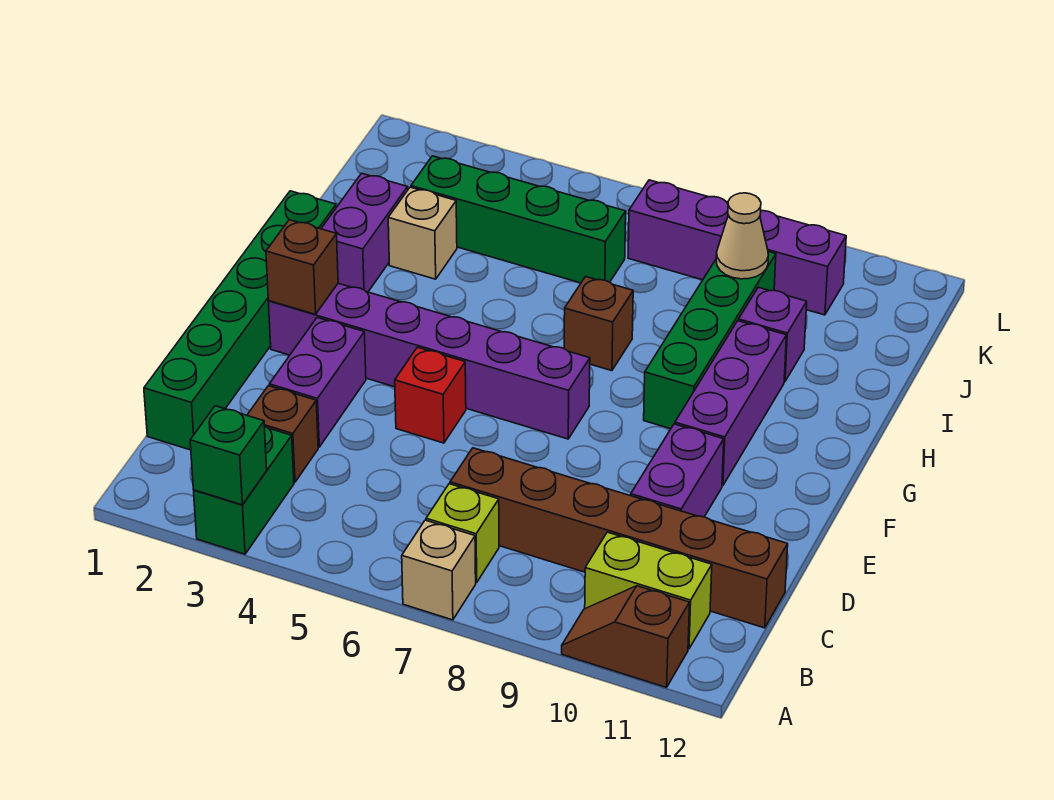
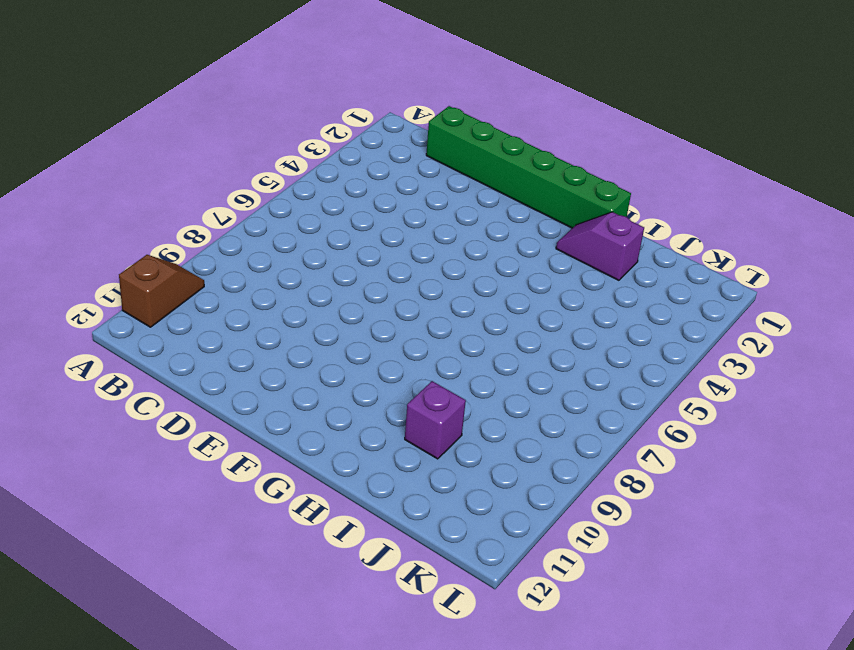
purple slope H2:I2 level 1 top I -> purple brick H2:I2 level 1
none -> green brick A3:B3 level 1
none -> tan brick A7 level 1
none -> lime brick B7 level 1

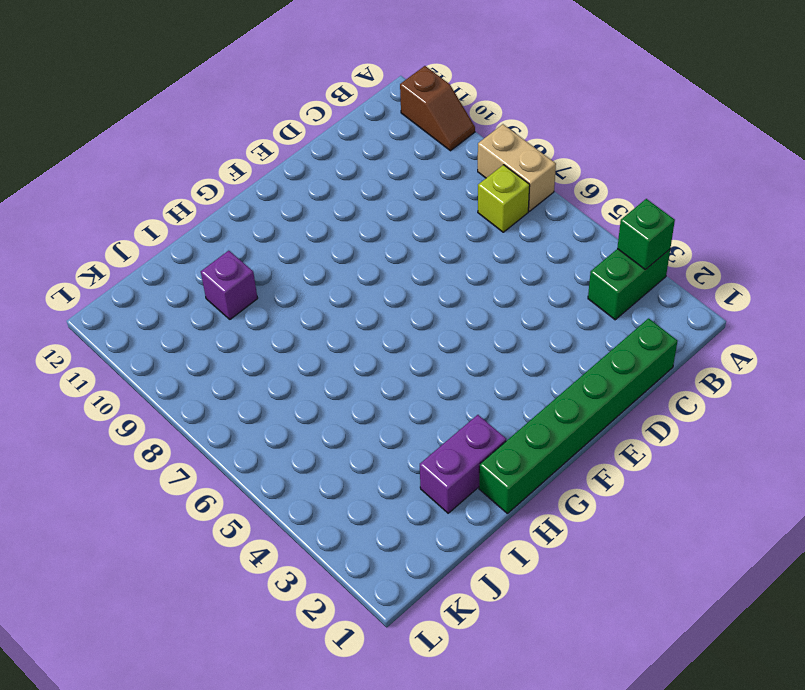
tan brick A7:A8 level 1 -> tan brick A7 level 1
none -> lime brick B10:B11 level 1
none -> brown brick C3 level 1
none -> brown brick C7:C12 level 1

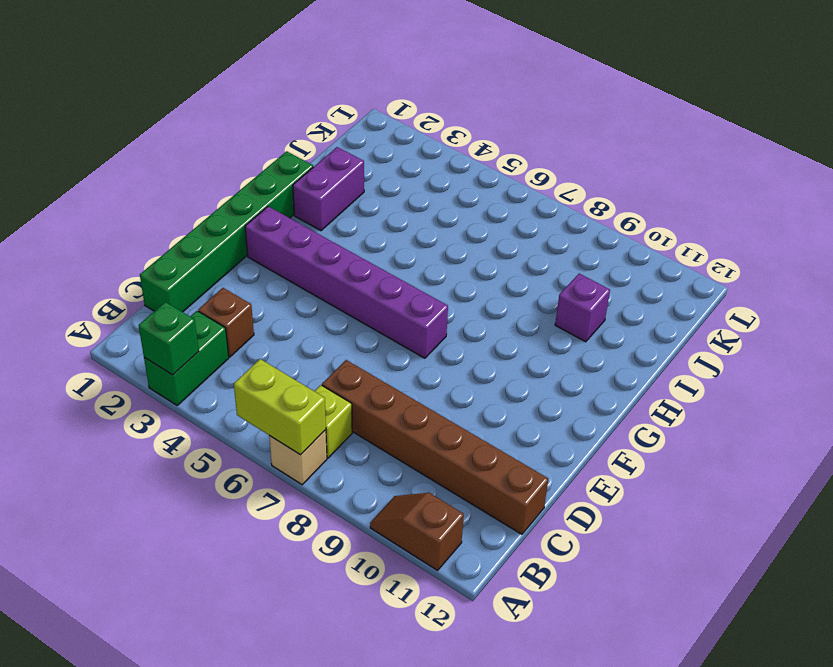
lime brick A6:A7 level 2 -> lime brick B10:B11 level 1
none -> purple brick D3:E3 level 1
none -> purple brick D10:E10 level 1
none -> red brick E5 level 1

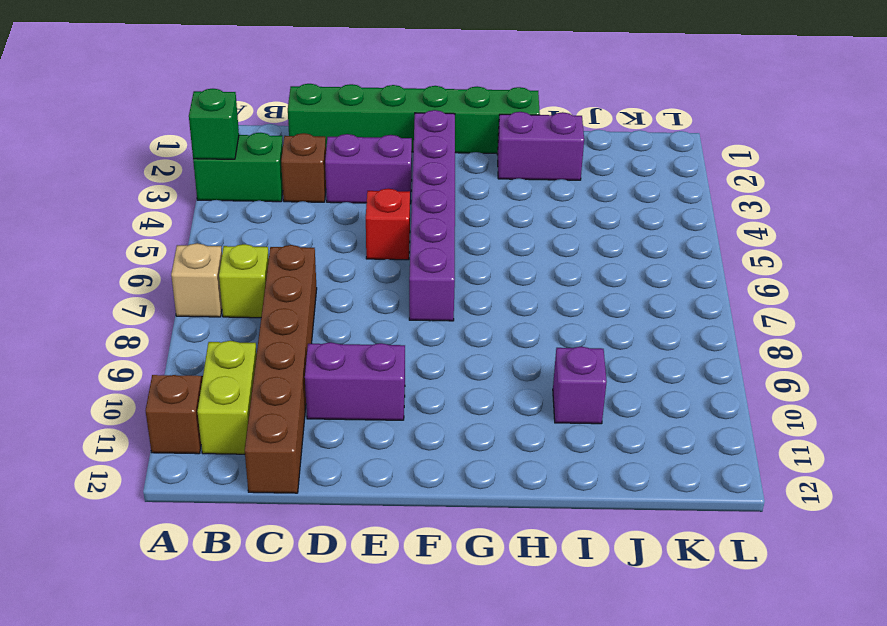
none -> purple brick F10:H10 level 1
none -> green brick G9:J9 level 1
none -> brown brick H7 level 1

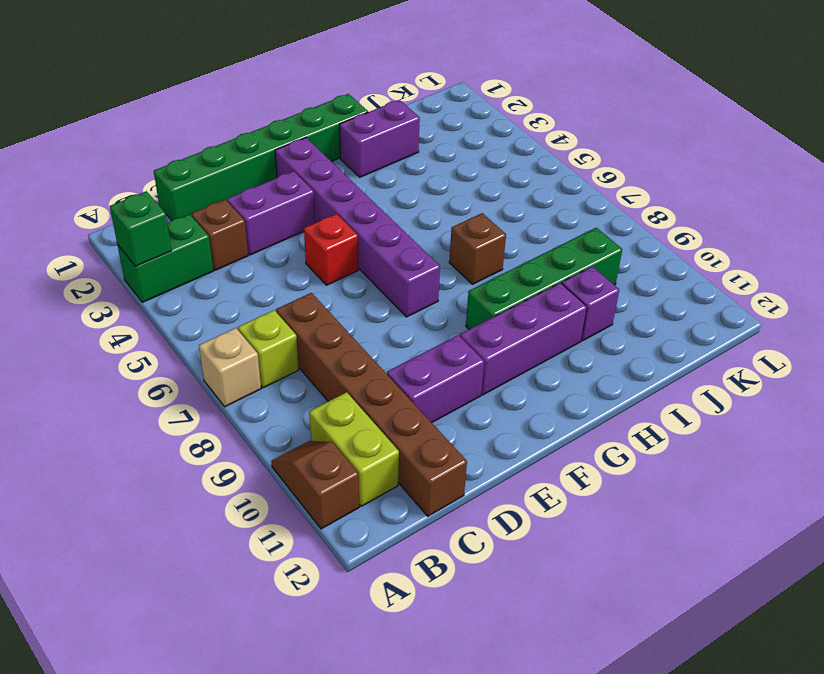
none -> tan brick I3 level 1
none -> green brick J3:J6 level 1
none -> purple brick K7:K10 level 1

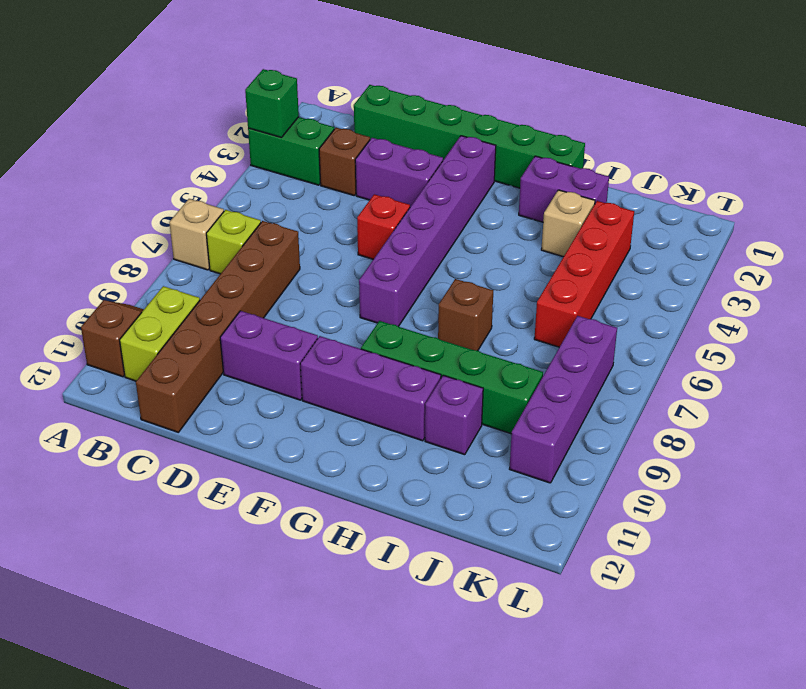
red brick J3:J6 level 1 -> green brick J3:J6 level 1
none -> brown brick F2 level 2
none -> tan cone J9 level 2

